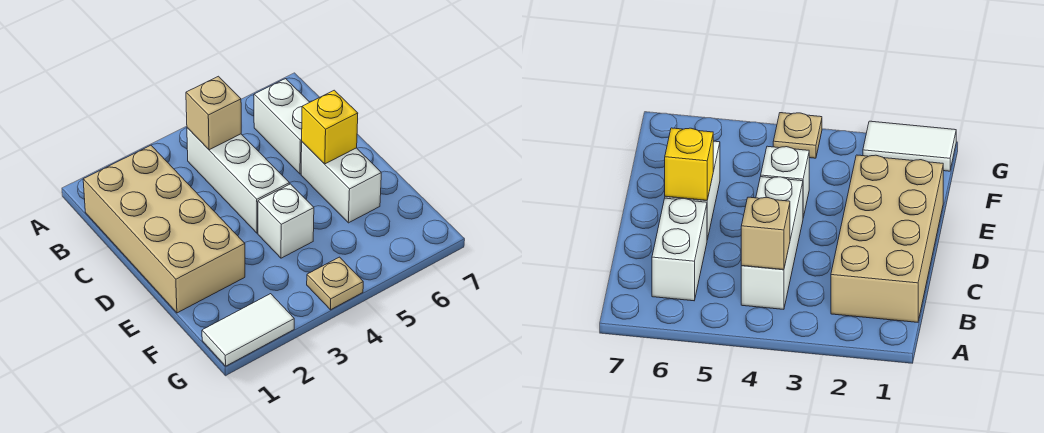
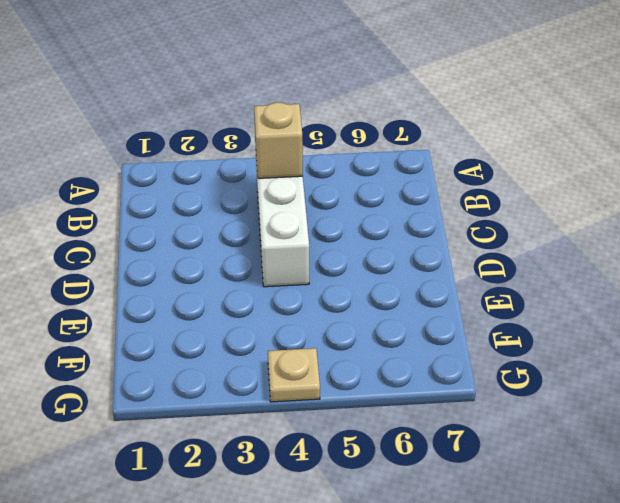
none -> tan brick B1:E2 level 1
none -> white brick B6:C6 level 1

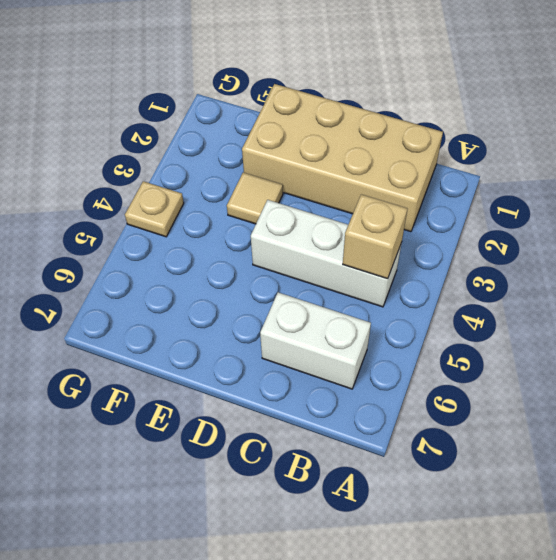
tan tile E3 level 1 -> none
none -> white brick D6:E6 level 1
none -> white brick E4 level 1

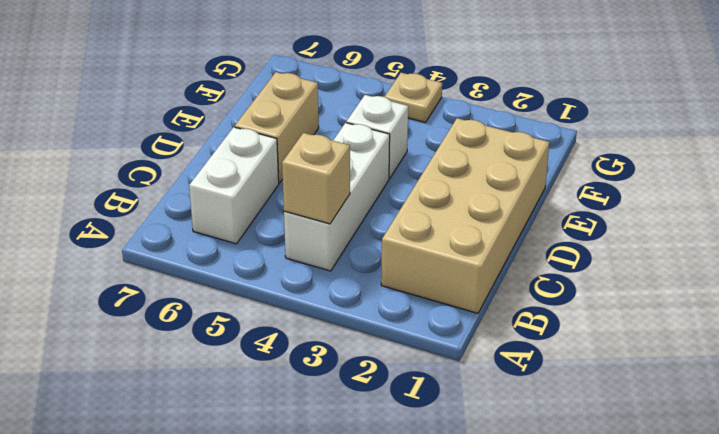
tan brick D6:E6 level 1 -> white brick D6:E6 level 1
none -> white tile G1:G2 level 1
none -> yellow brick D6 level 2

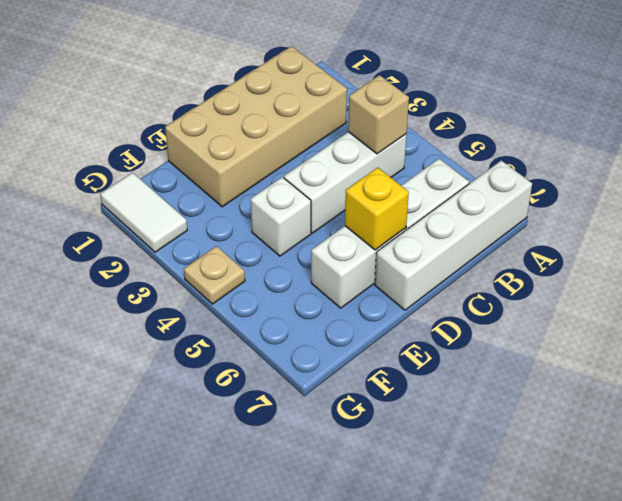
white brick A7:D7 level 1 -> none

